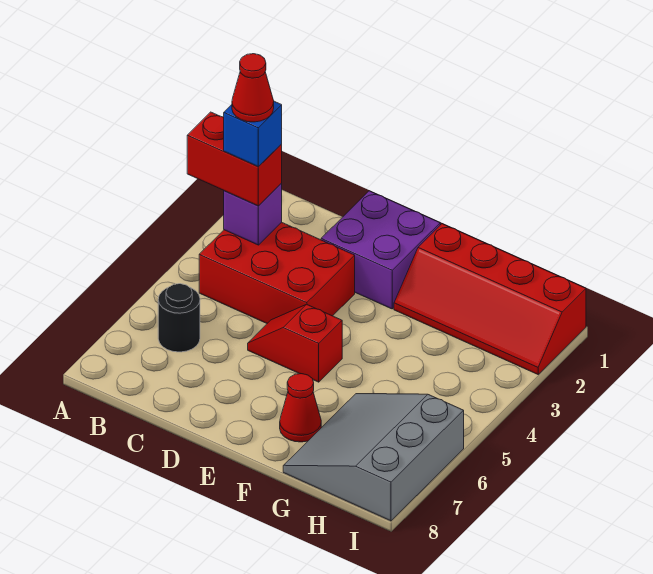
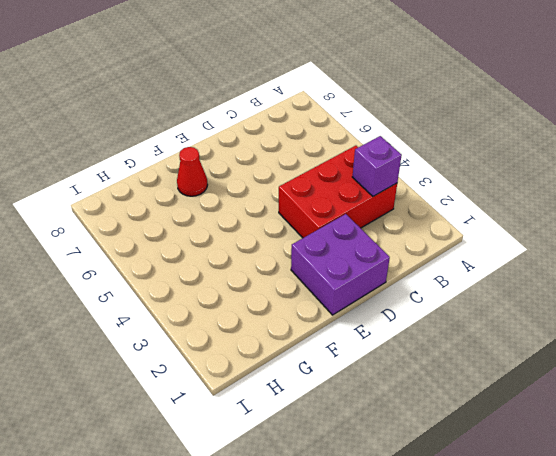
none -> black round brick B6 level 1
none -> red slope D5:E5 level 1 top E

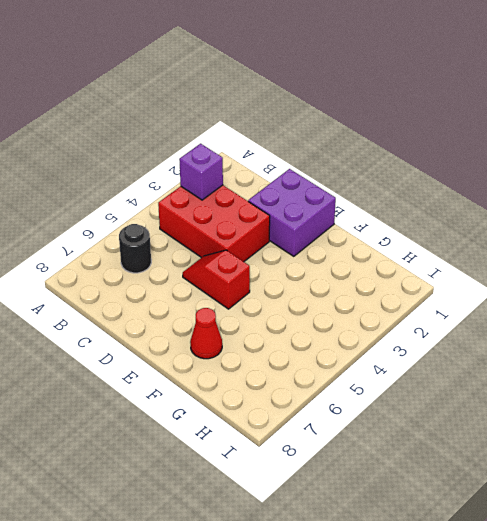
none -> red slope F1:I2 level 1 top 1
none -> grey slope G6:I8 level 1 top I

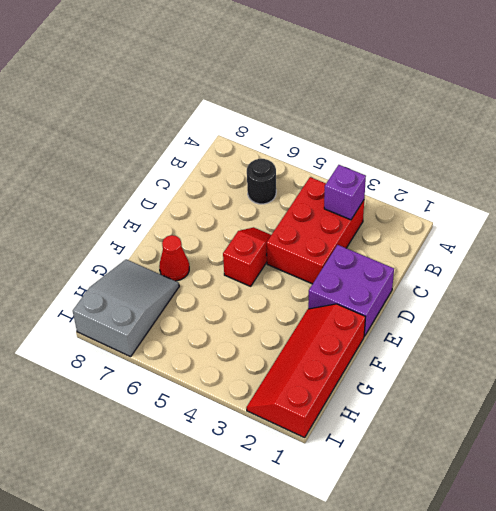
grey slope G7:I8 level 1 top I -> grey slope G6:I8 level 1 top I
none -> red brick A3:B3 level 3
none -> blue brick B3 level 4

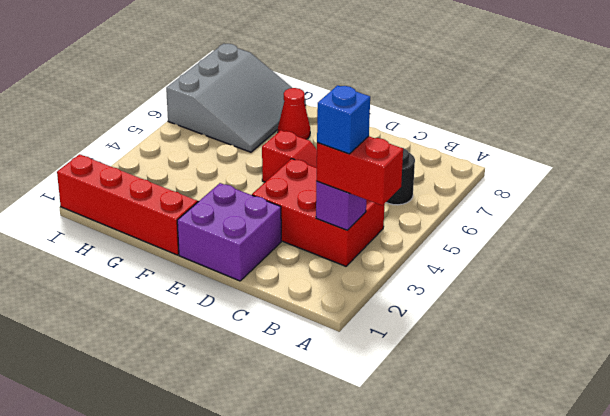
none -> red cone B3 level 5

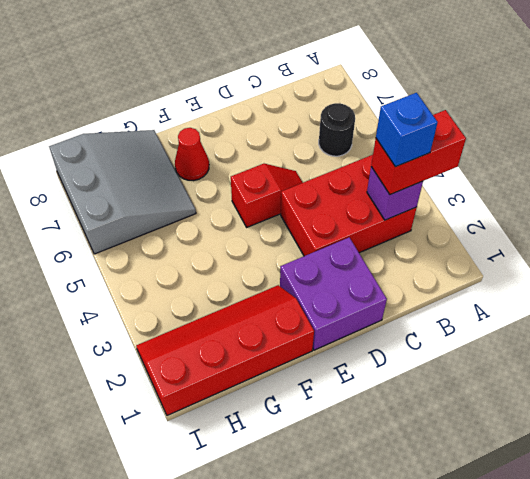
none -> red cone B3 level 5

